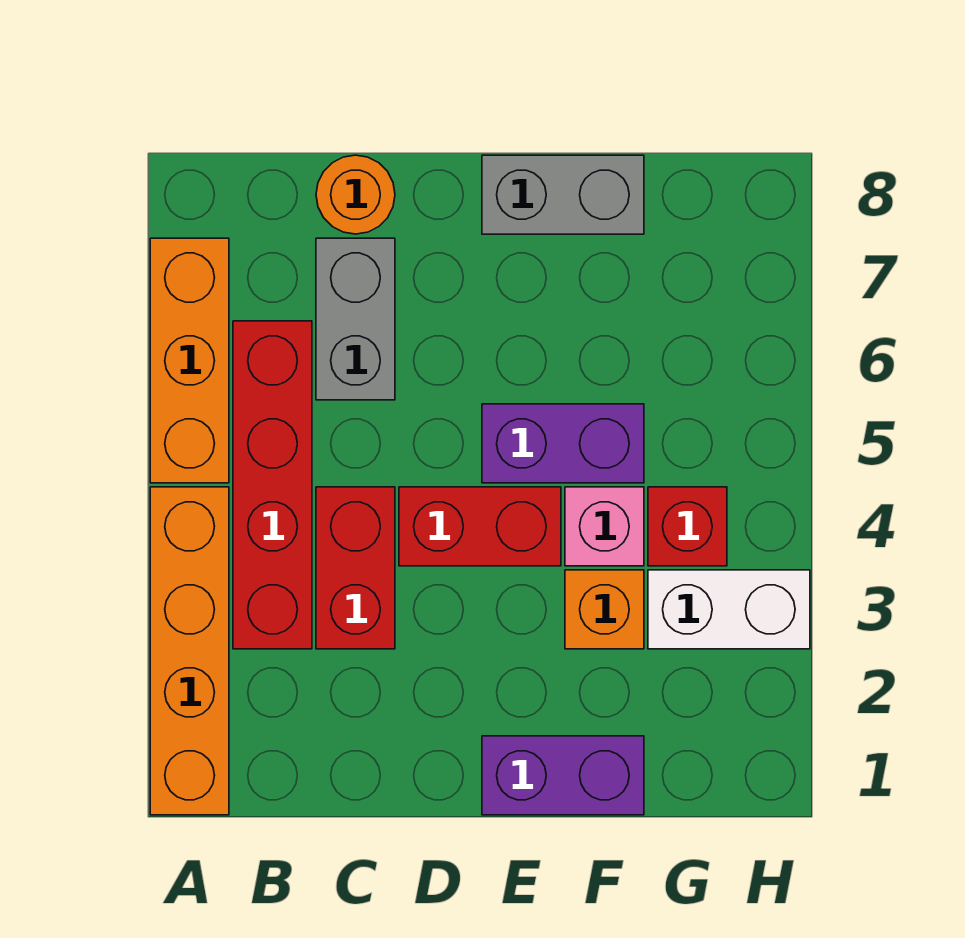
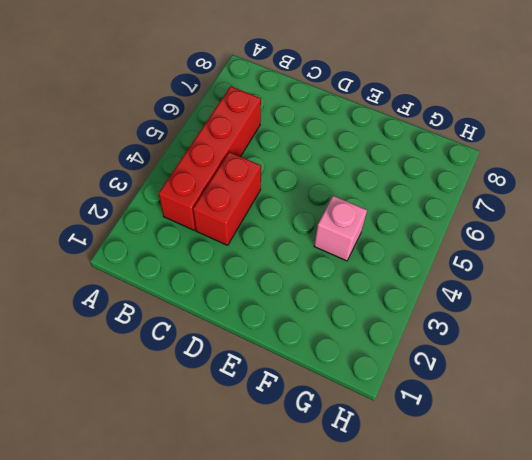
none -> orange brick A1:A4 level 1
none -> orange brick A5:A7 level 1
none -> grey brick C6:C7 level 1

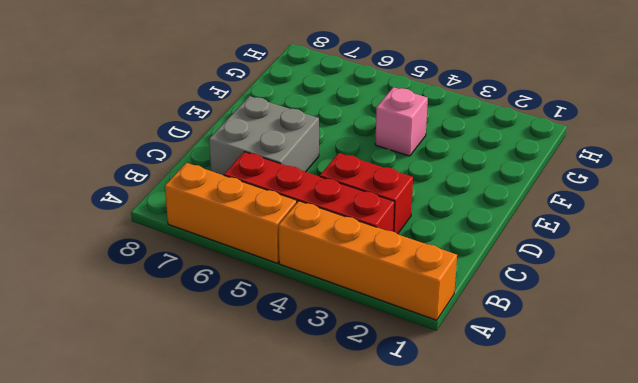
grey brick C6:D7 level 1 -> grey brick C6:C7 level 1
none -> orange round brick C8 level 1
none -> red brick D4:E4 level 1
none -> purple brick E1:F1 level 1

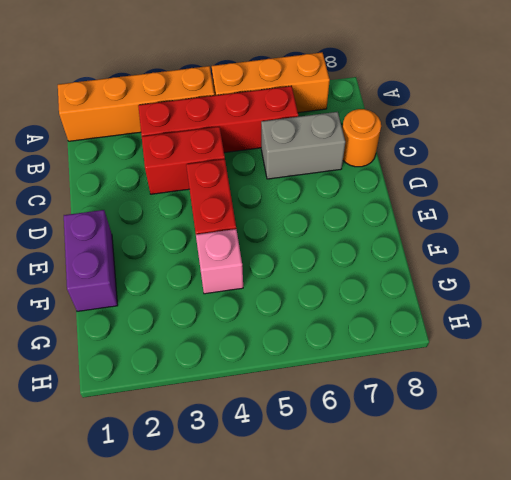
none -> purple brick E5:F5 level 1
none -> grey brick E8:F8 level 1
none -> orange brick F3 level 1

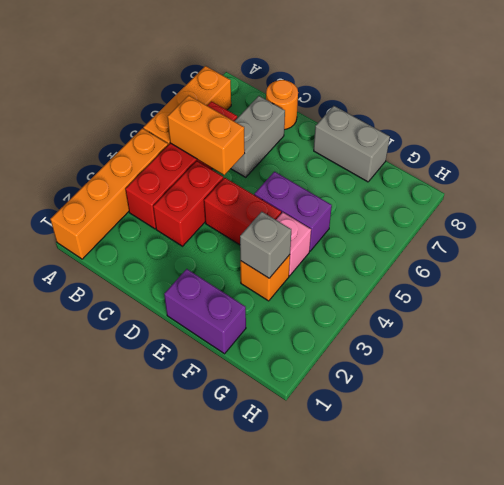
orange brick B5:C5 level 2 -> none
grey brick F3 level 2 -> none
none -> white brick G3:H3 level 1
none -> red brick G4 level 1

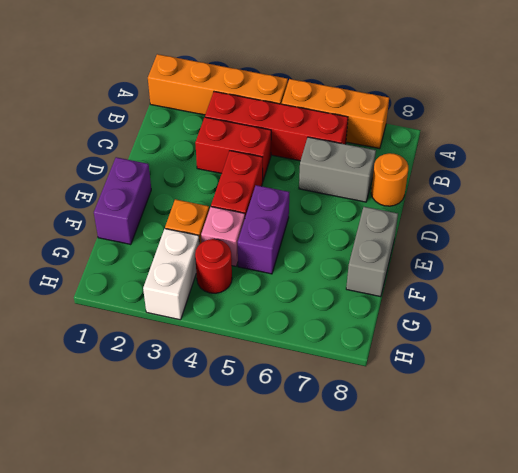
red round brick G4 level 1 -> red brick G4 level 1

